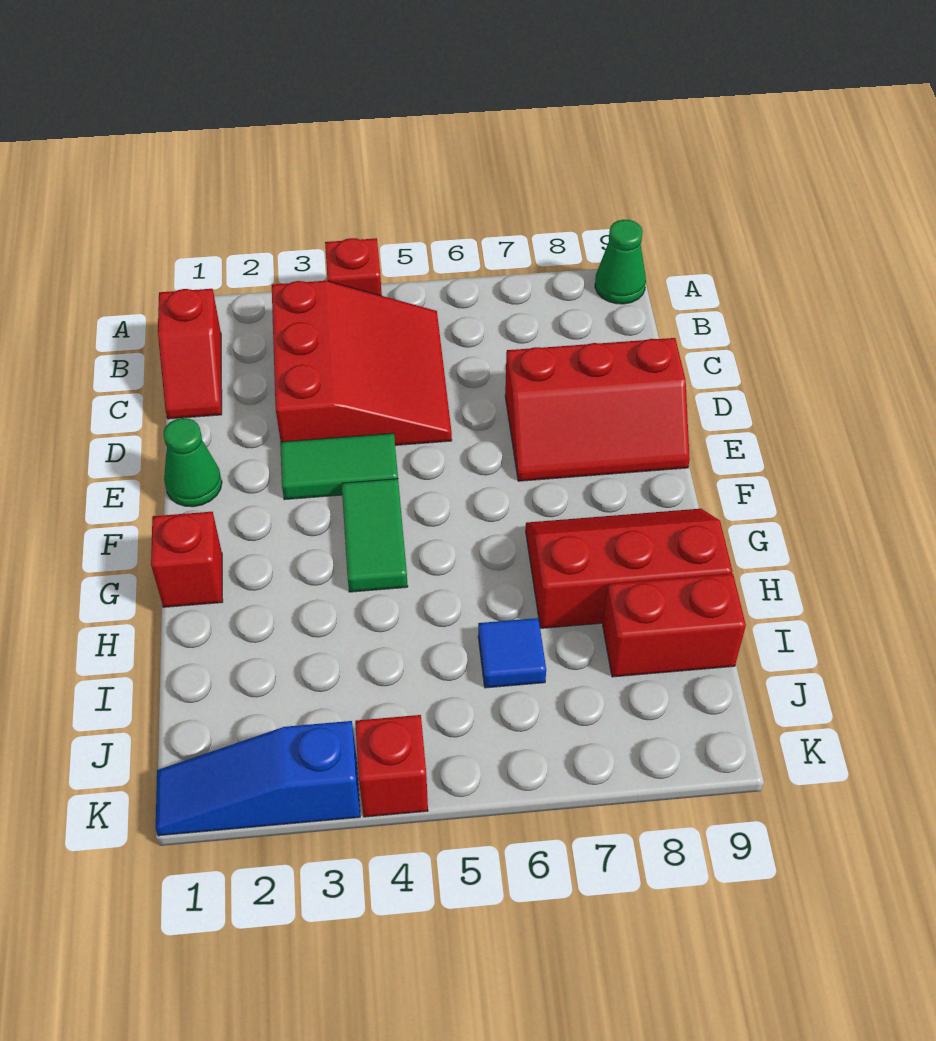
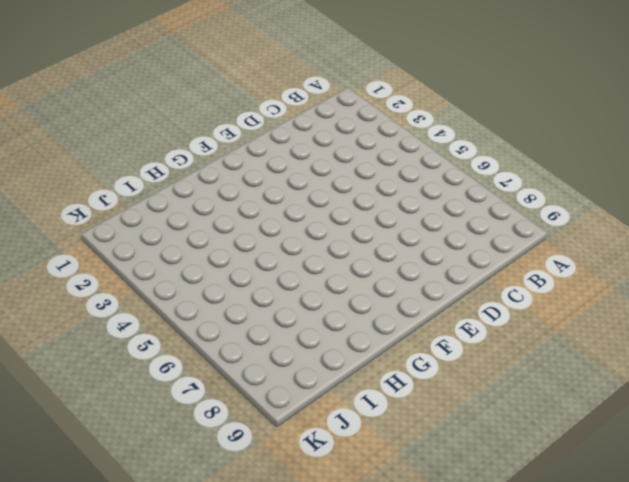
none -> red brick A4 level 1
none -> green cone A9 level 1
none -> red slope B1:C1 level 1 top B

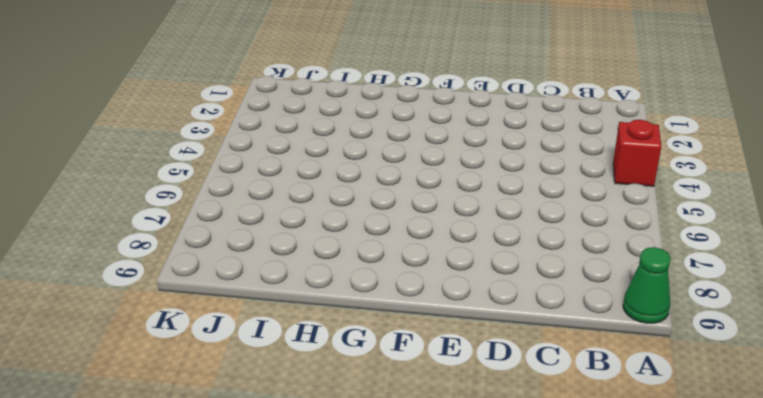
none -> red slope B1:C1 level 1 top B
none -> red slope B3:D5 level 1 top 3
none -> red slope D7:E9 level 1 top D

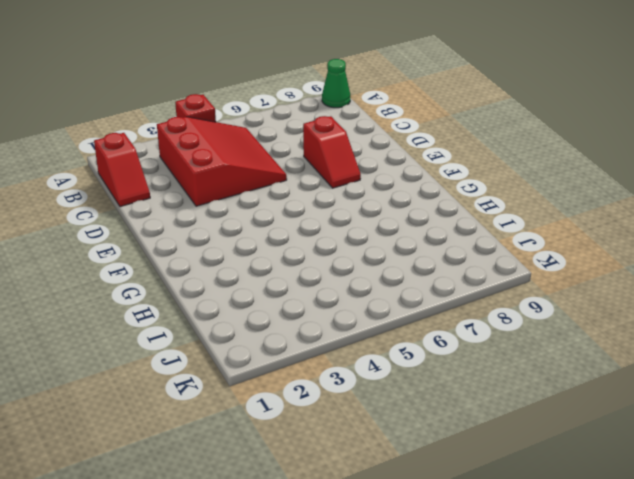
red slope D7:E7 level 1 top D -> red slope D7:E9 level 1 top D
none -> green cone E1 level 1
none -> green tile E3:E4 level 1
none -> green tile F4:G4 level 1

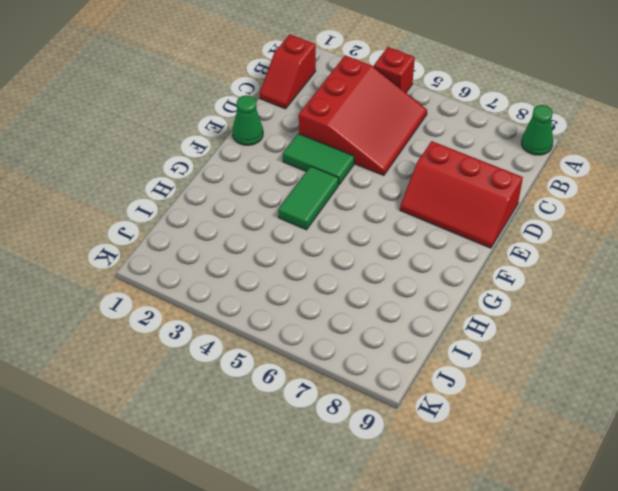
none -> red brick G1 level 1
none -> red slope G7:H9 level 1 top H
none -> blue tile I6 level 1

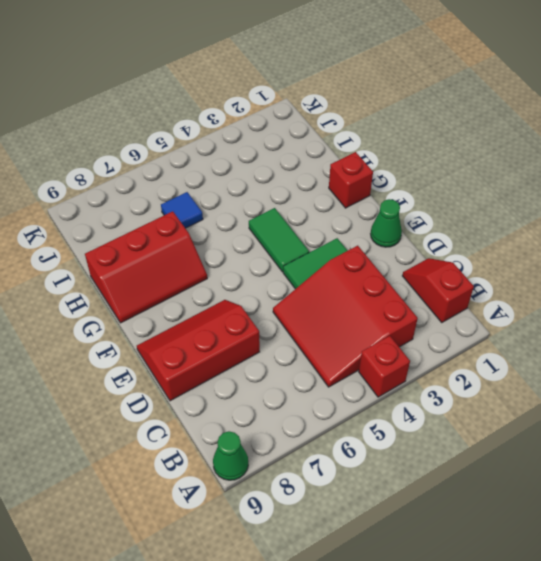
none -> red brick I8:I9 level 1
none -> blue slope K1:K3 level 1 top 3
none -> red brick K4 level 1

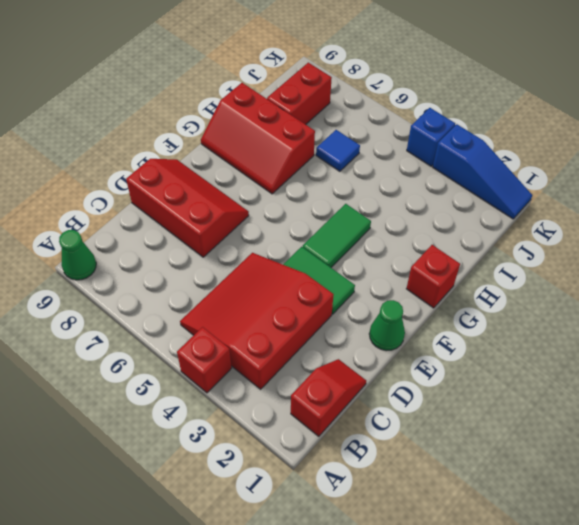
red brick I8:J8 level 1 -> red brick I8:I9 level 1
blue brick K4 level 1 -> red brick K4 level 1

